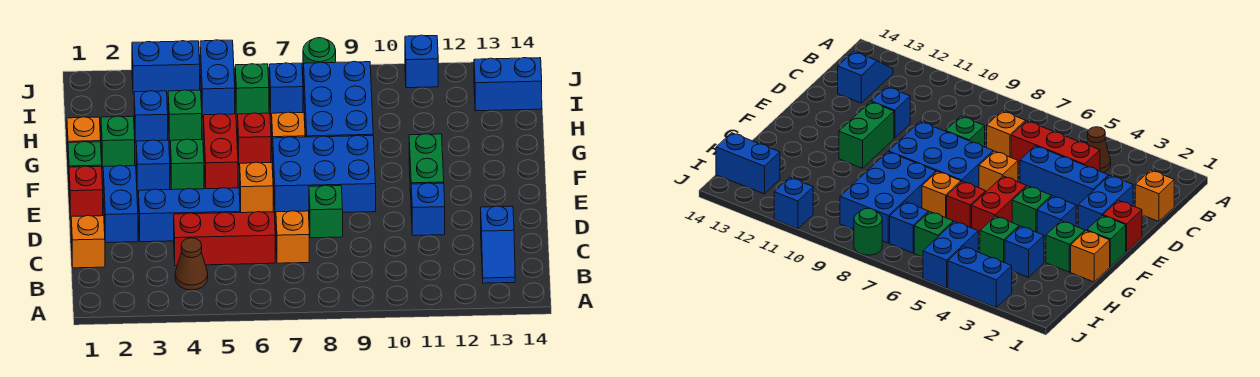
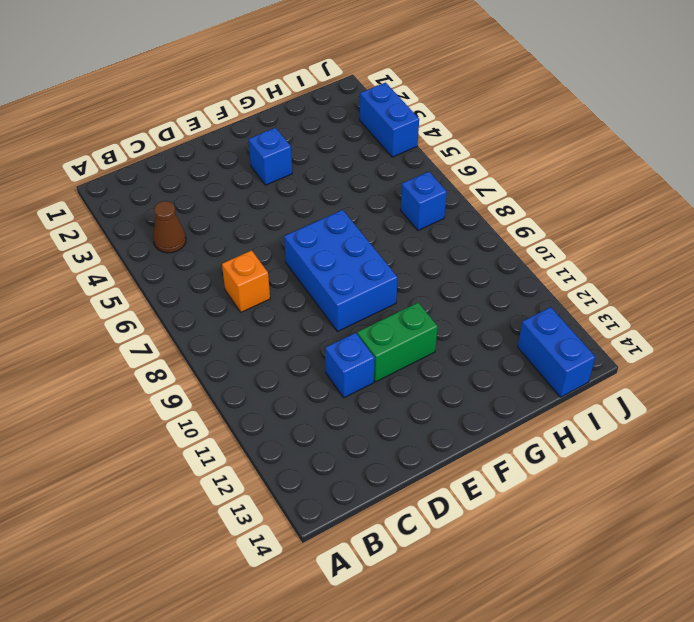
none -> blue slope B13:C13 level 1 top C
none -> orange brick C1 level 1
none -> red brick C4:C6 level 1
none -> blue brick D2:E2 level 1

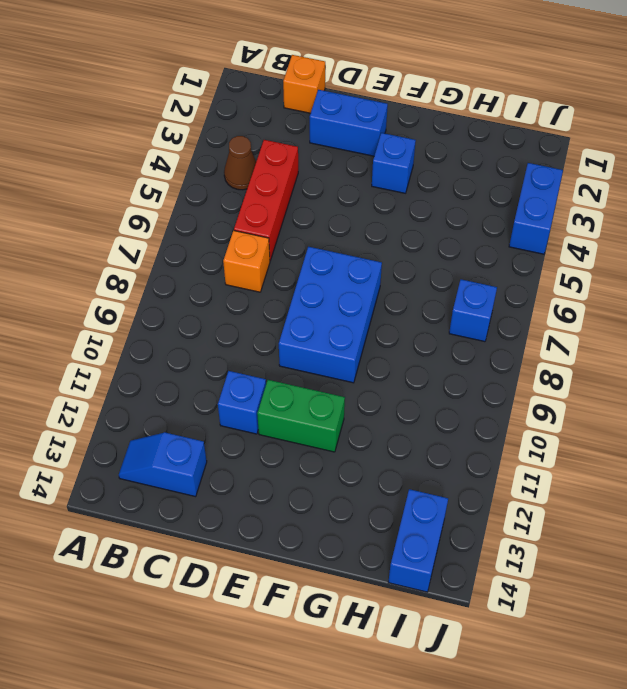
none -> blue brick D3:D5 level 1
none -> green brick D8 level 1
none -> red brick E1 level 1
none -> orange brick E6 level 1

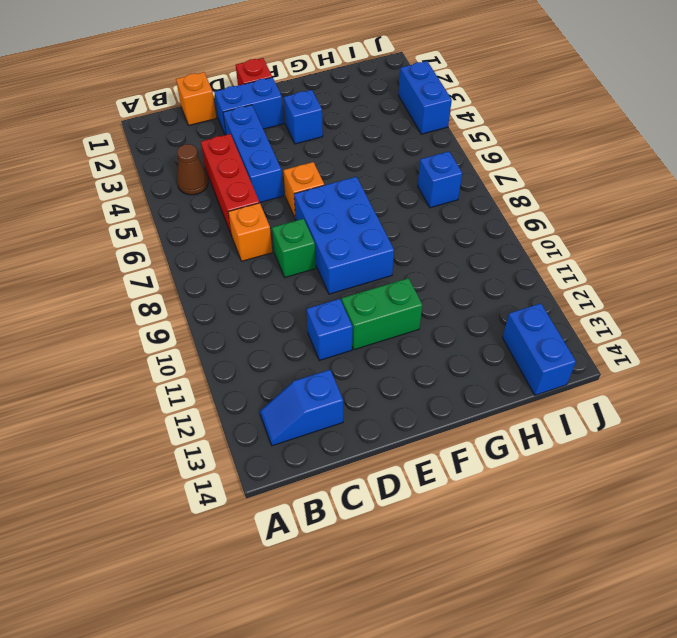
none -> green brick F1 level 1
none -> green brick F4 level 1
none -> red brick F5:G5 level 1
none -> orange brick G1 level 1

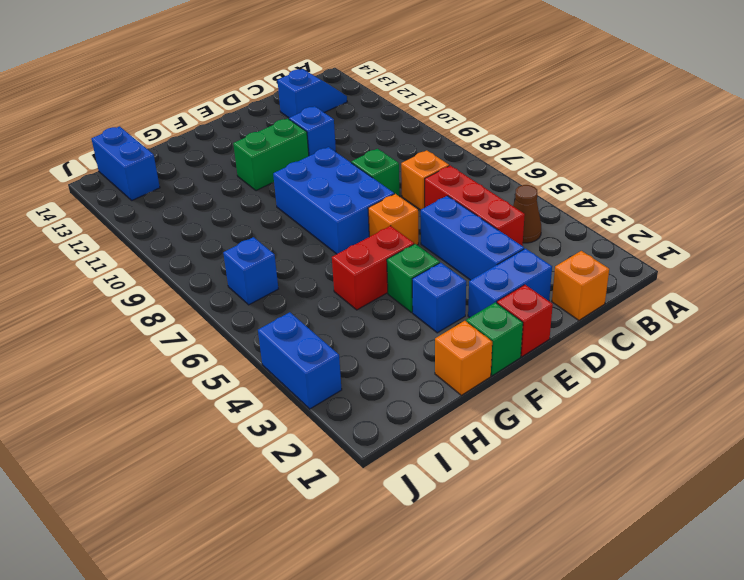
none -> green brick G2 level 1
none -> red brick G6 level 1
none -> orange brick G7 level 1
none -> blue brick G8:I9 level 1

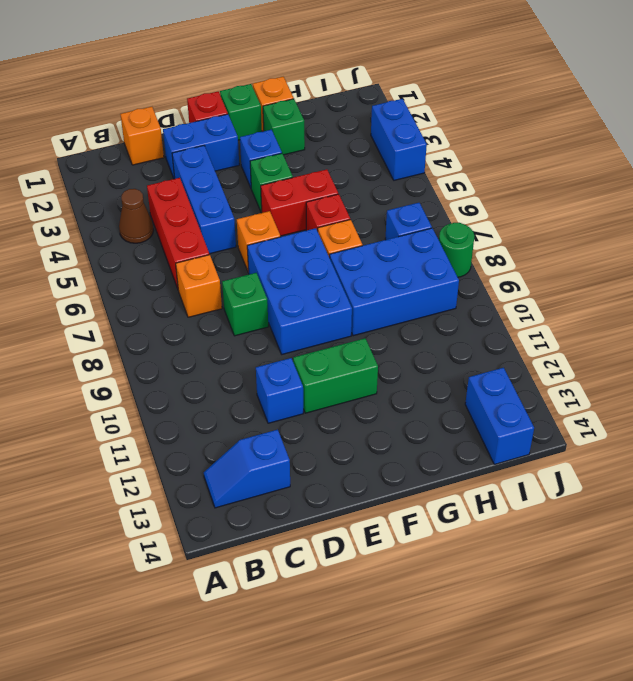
none -> blue brick H3 level 1
none -> green brick H4 level 1
none -> blue brick I5:J5 level 1
none -> green brick I6 level 1

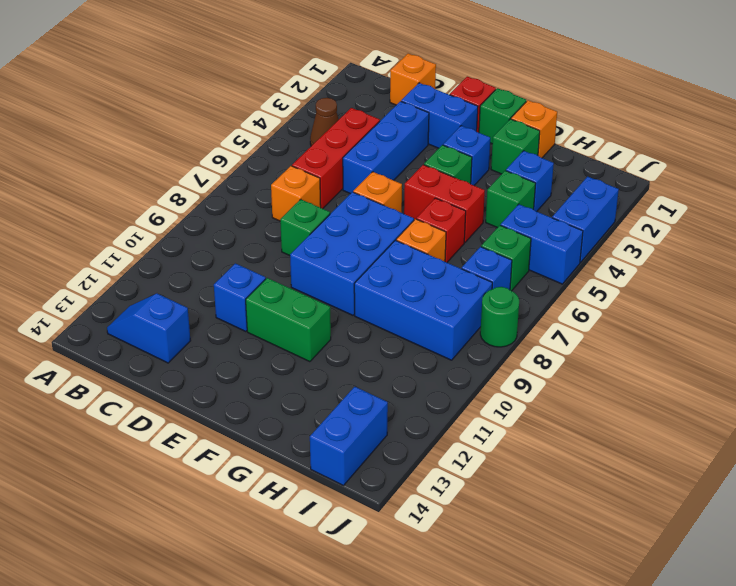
none -> blue brick J11 level 1

